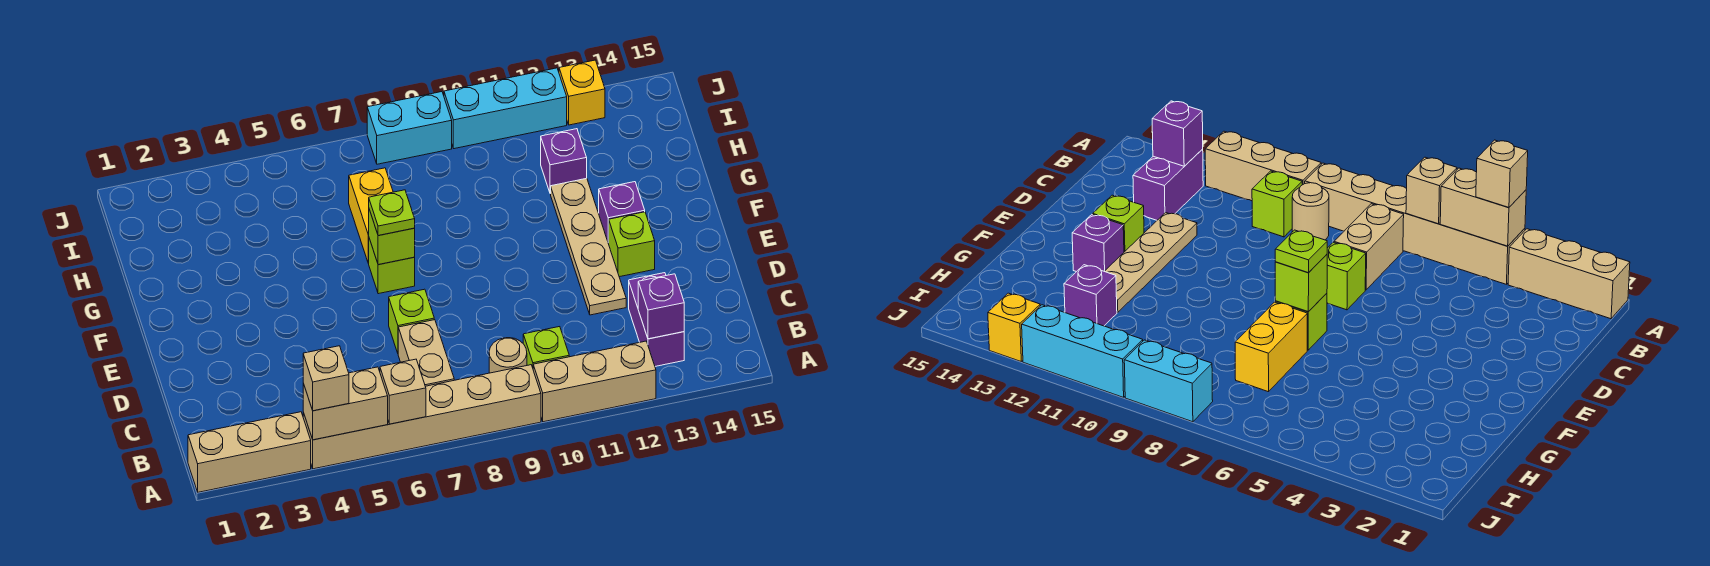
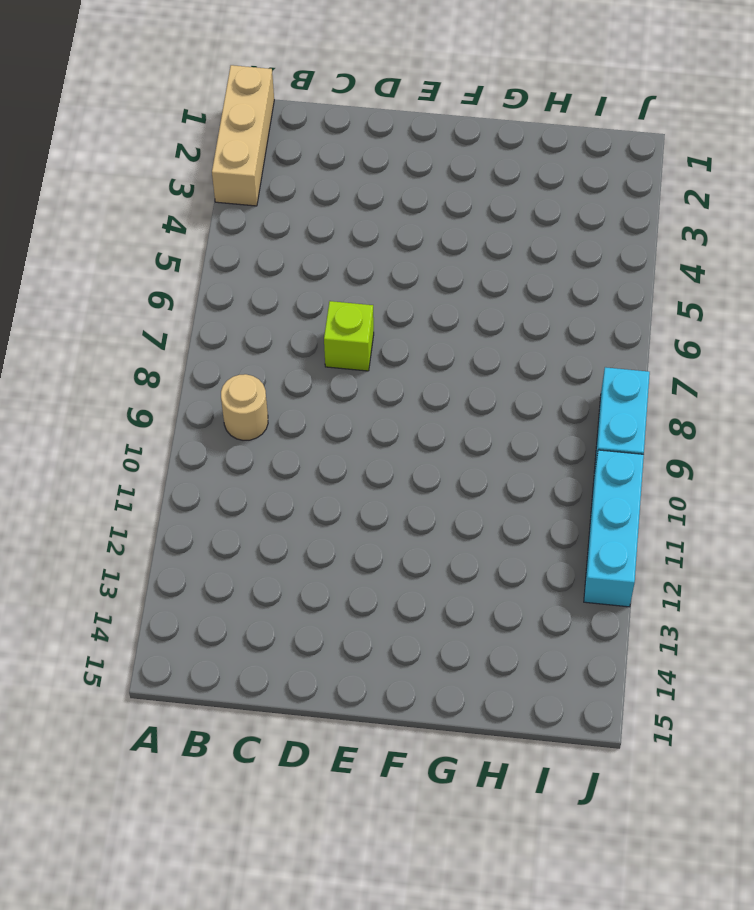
none -> tan brick A4:A9 level 1
none -> tan brick A10:A12 level 1
none -> tan brick B7:C7 level 1

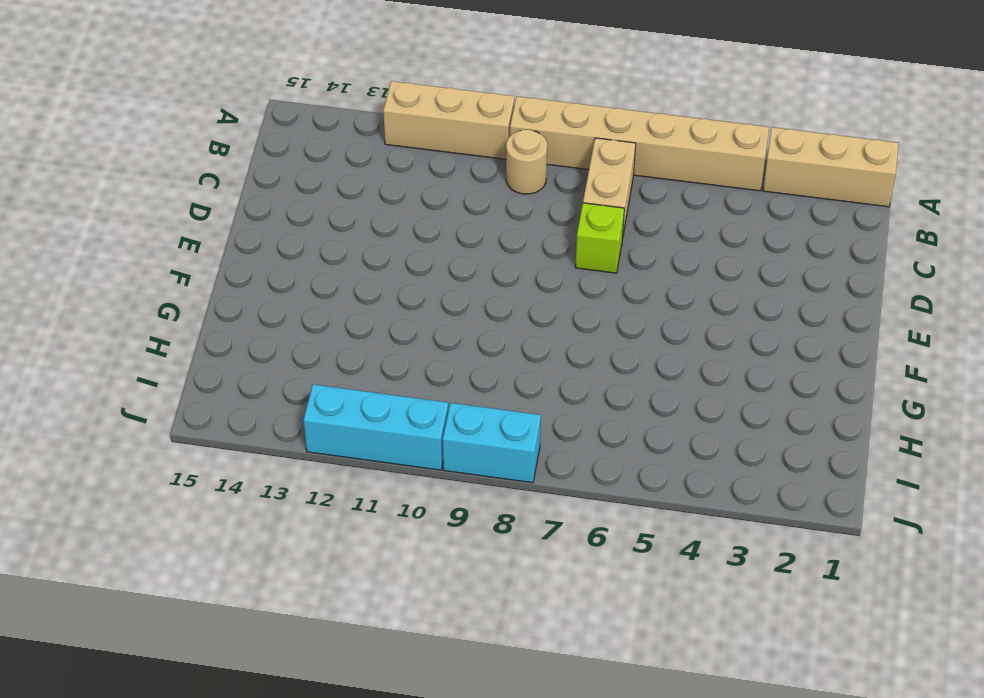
none -> lime brick B10 level 1
none -> purple brick B13:C13 level 1
none -> tan plate D12:G12 level 1

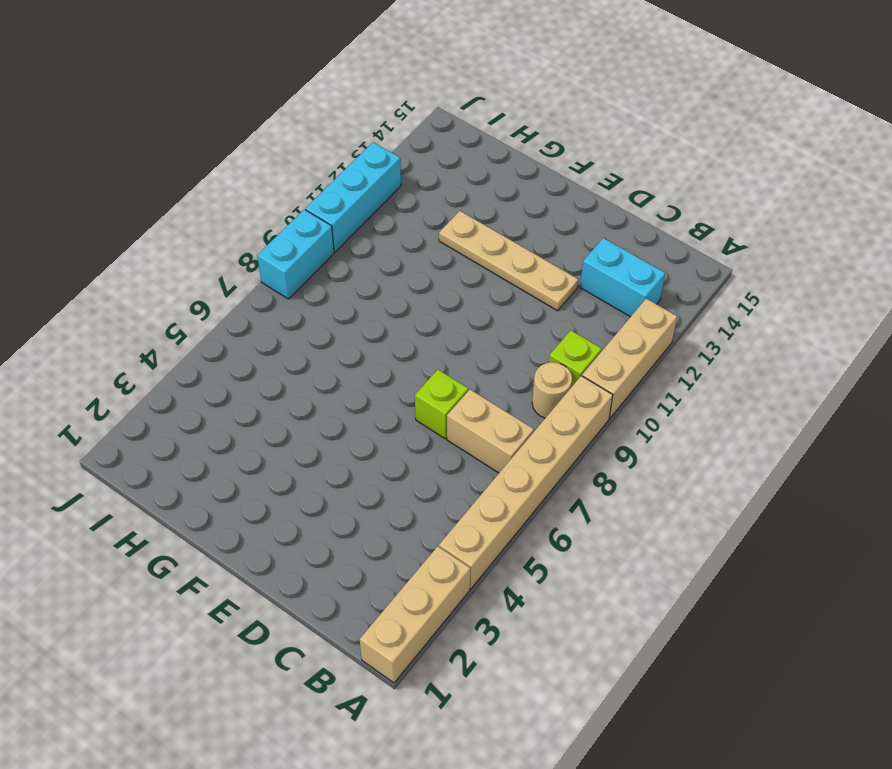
cyan brick B13:C13 level 1 -> purple brick B13:C13 level 1
none -> lime brick E13 level 1
none -> lime brick F7 level 1
none -> purple brick F13 level 1

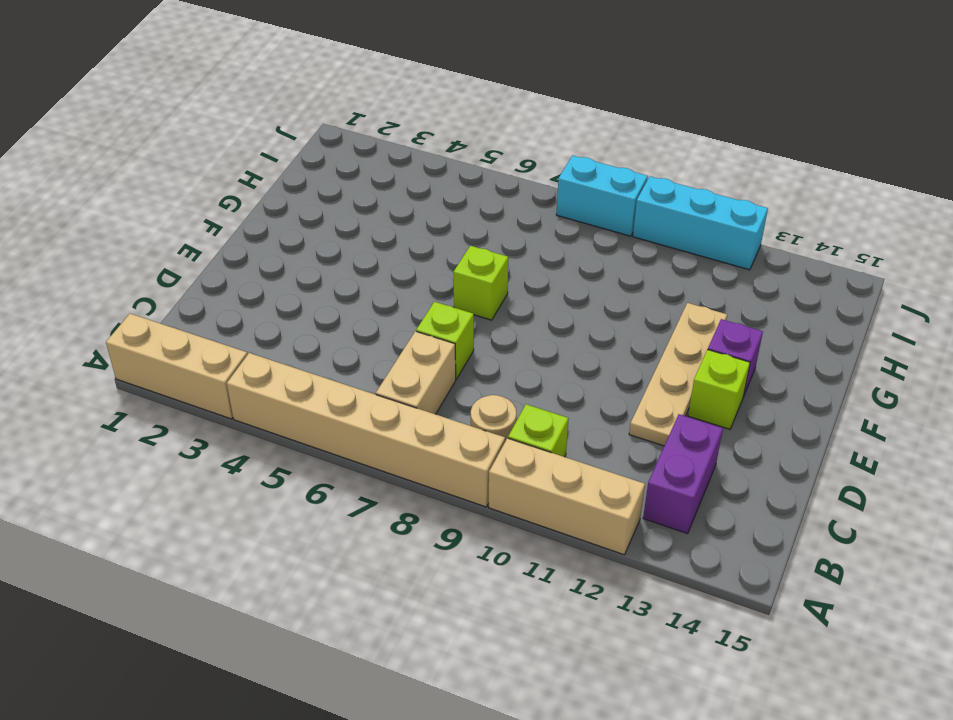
none -> yellow brick G7:H7 level 1
none -> purple brick H12 level 1
none -> yellow brick J13 level 1

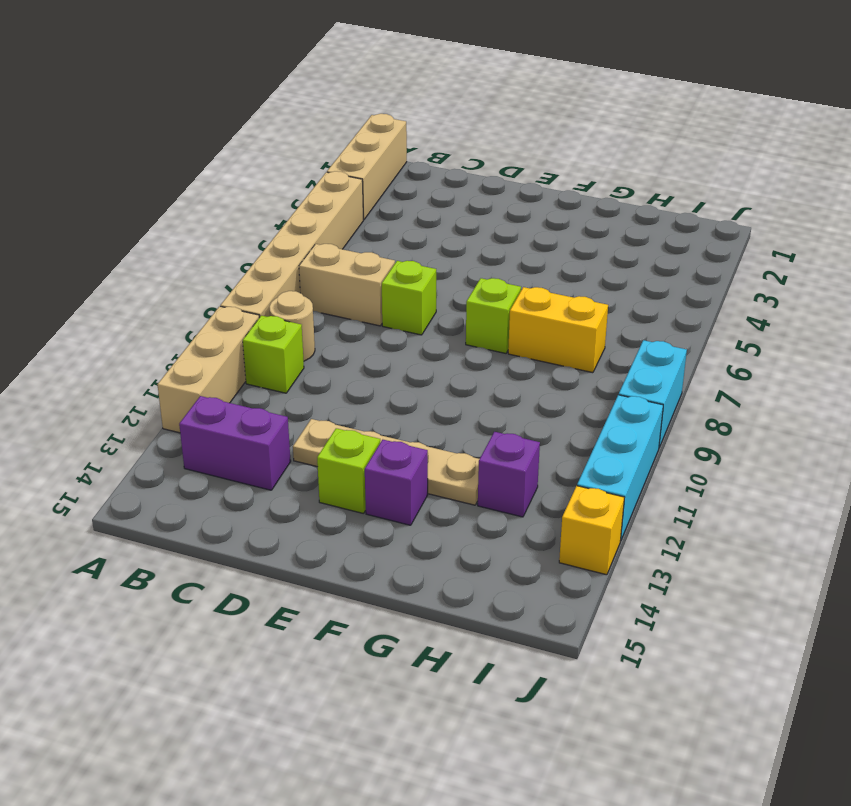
none -> tan brick A4:A5 level 2
none -> tan brick A6 level 2
none -> purple brick B13 level 2

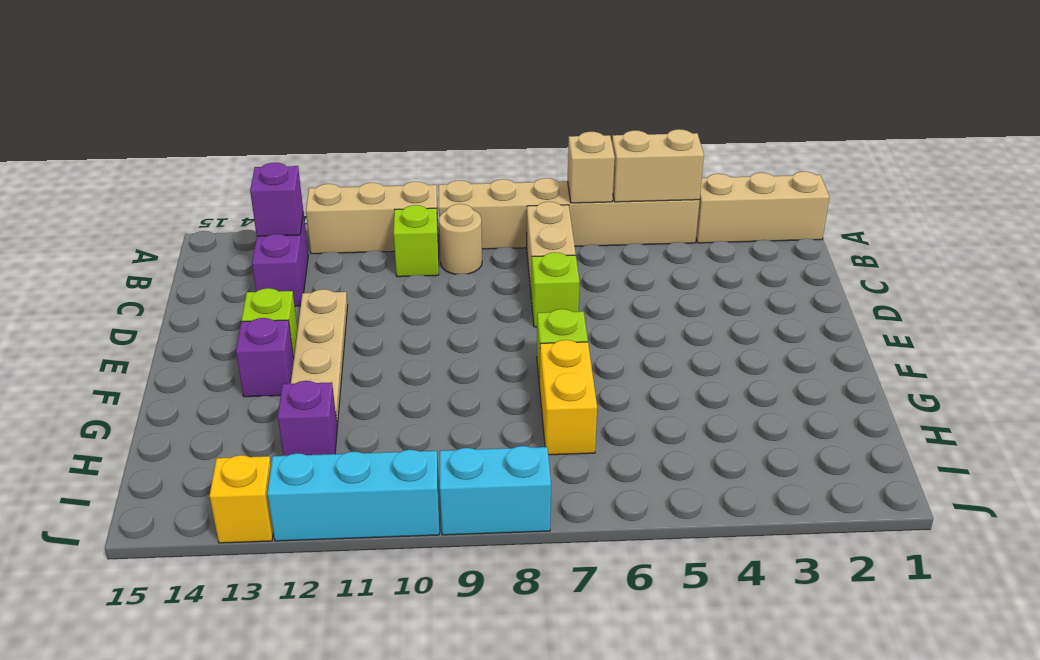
none -> lime brick F7 level 2
none -> tan brick A4 level 3
none -> lime plate F7 level 3

